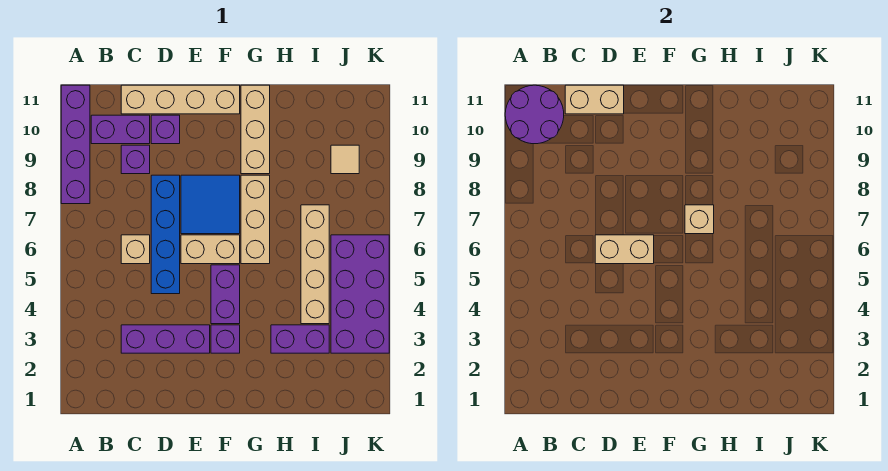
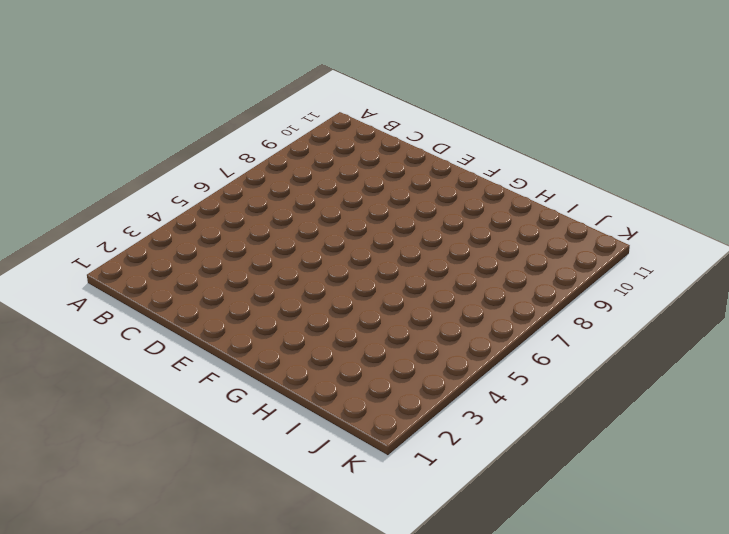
none -> purple brick A8:A11 level 1
none -> purple brick B10:C10 level 1
none -> purple brick C3:E3 level 1

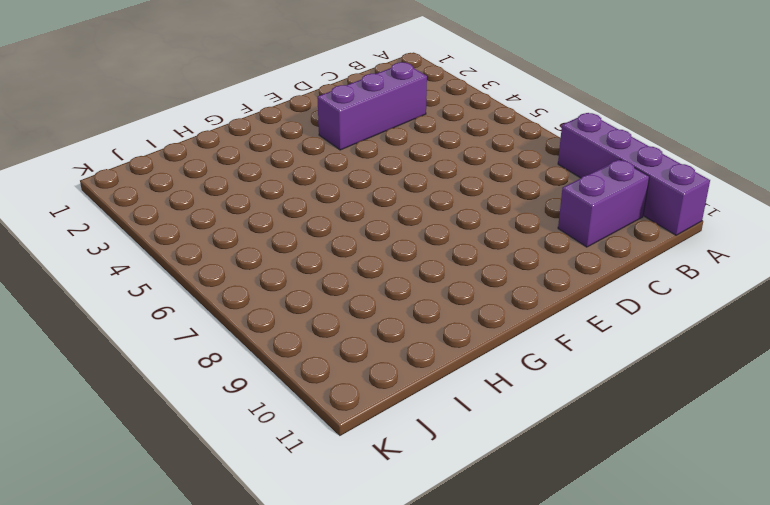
none -> tan brick C6 level 1
none -> purple brick C9 level 1
none -> tan brick C11:F11 level 1

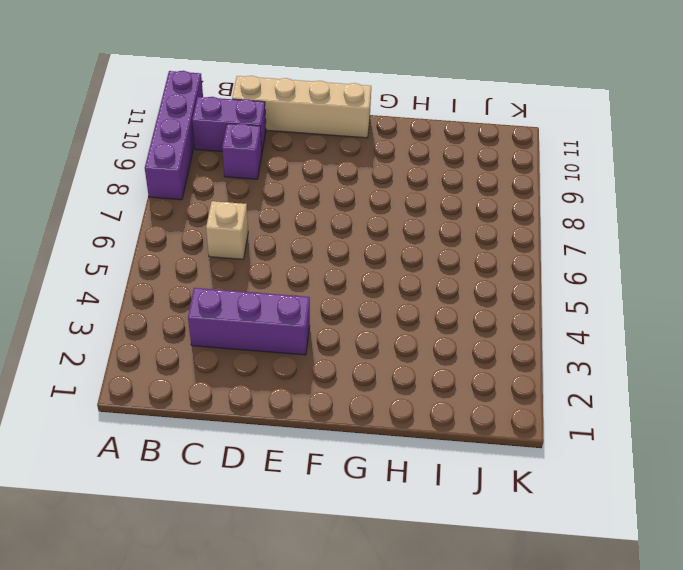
none -> blue brick D5:D8 level 1
none -> purple brick D10 level 1
none -> tan brick E6:F6 level 1

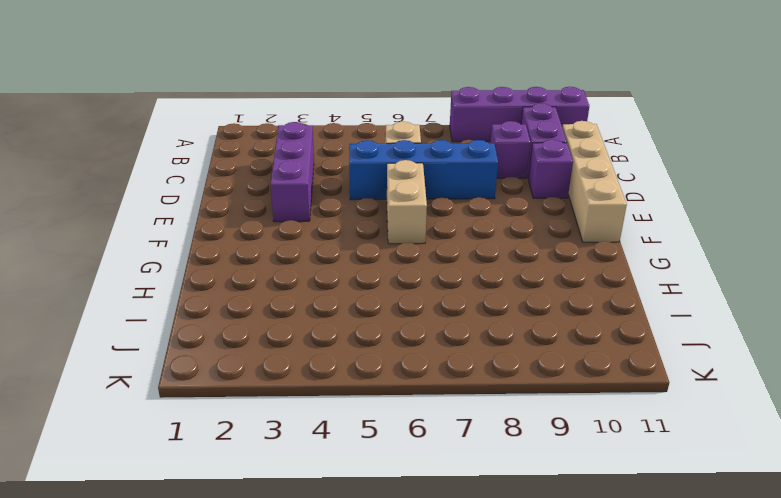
none -> blue tile E7:F8 level 1
none -> purple brick F3 level 1
none -> purple brick F4:F5 level 1

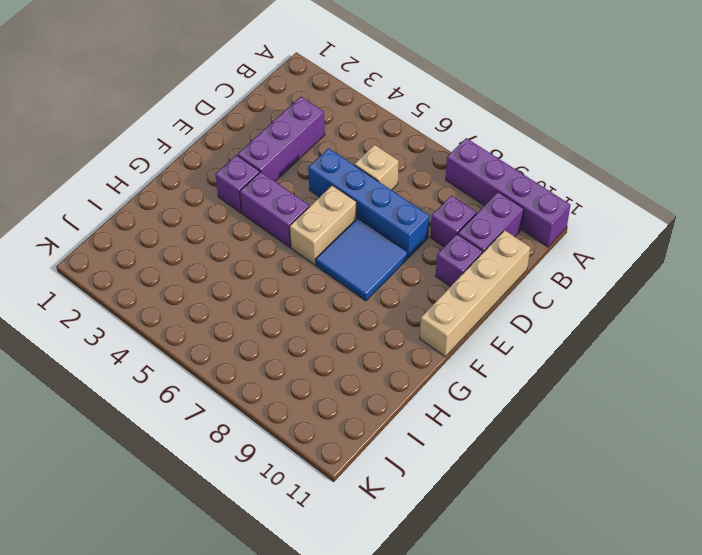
none -> tan brick G6:G8 level 1
none -> tan brick G9:G11 level 1
none -> purple brick H3:I3 level 1

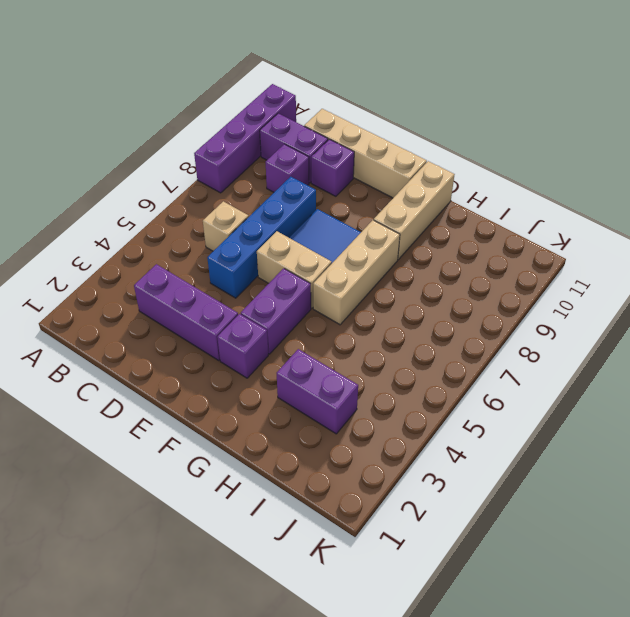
none -> tan brick I4:I7 level 1
none -> purple brick J3:K6 level 1
none -> tan tile J9 level 1

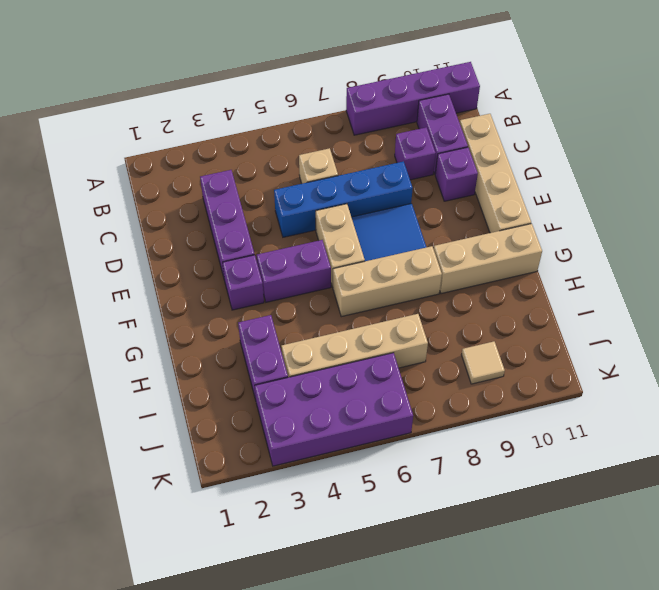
none -> purple round brick A10:B11 level 2
none -> tan brick C11:D11 level 2
none -> tan brick D6:E6 level 2

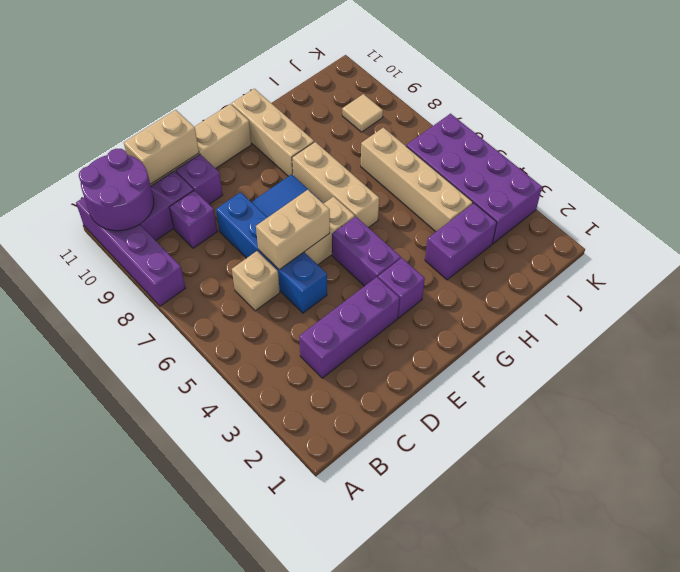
none -> tan brick G7 level 2

